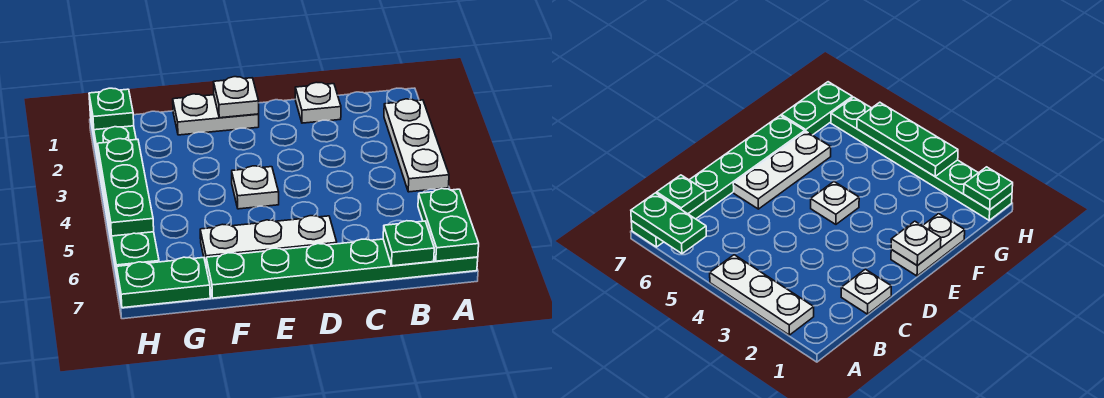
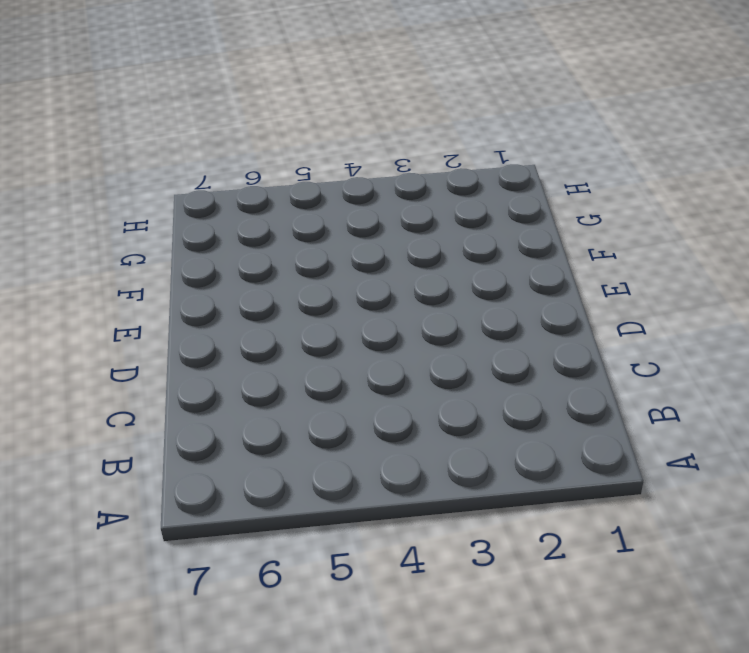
none -> white plate A2:A4 level 1
none -> green plate A7:F7 level 1
none -> white plate C1 level 1

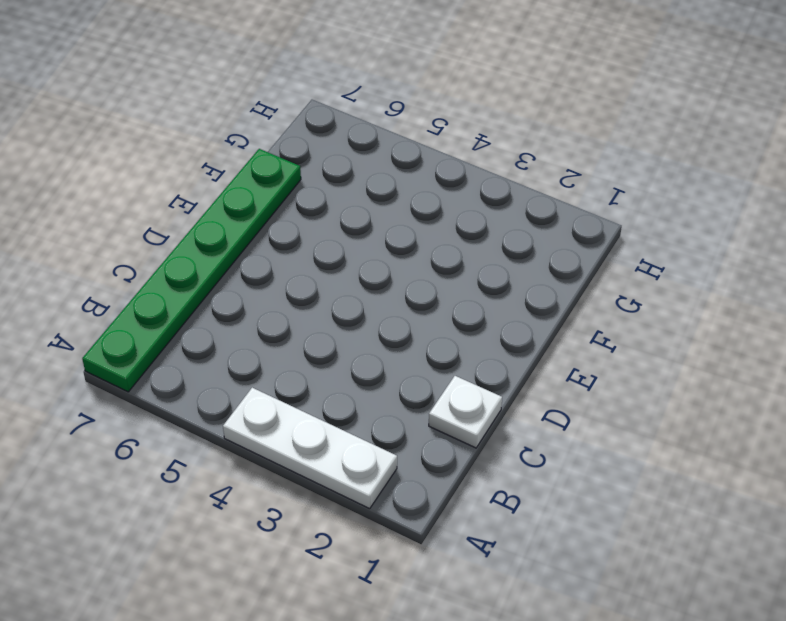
none -> white plate D6:F6 level 1
none -> white plate E1:F1 level 1
none -> white plate E4 level 1

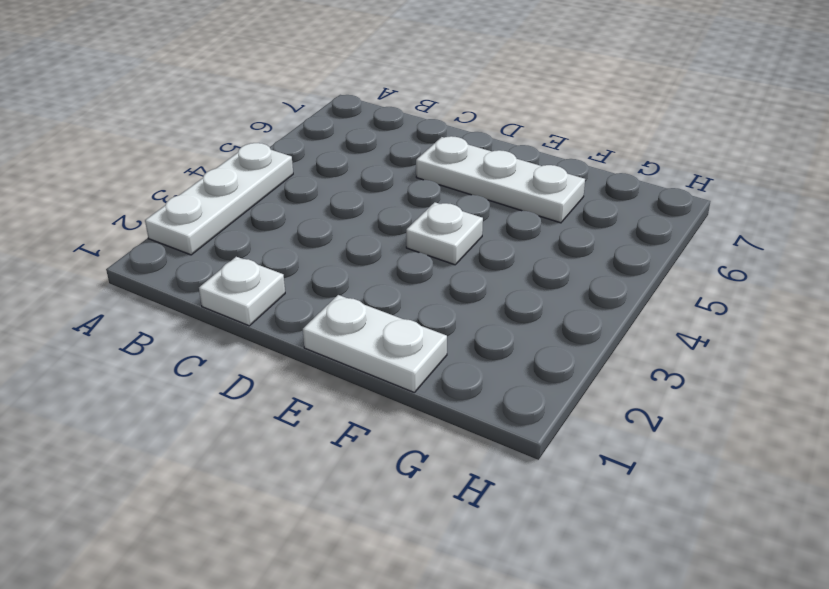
none -> green plate A7:F7 level 1
none -> green plate G7:H7 level 1
none -> green plate H1:H6 level 1

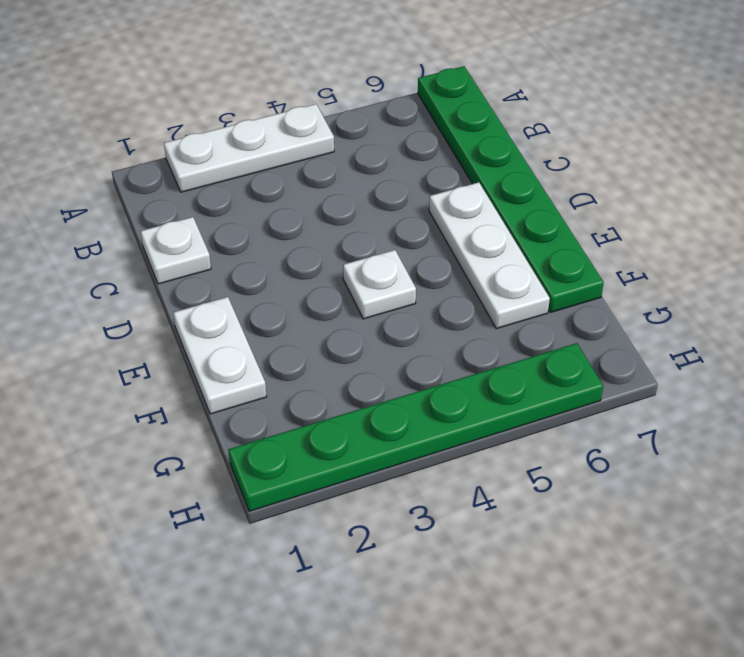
none -> green plate G7:H7 level 1
none -> green plate A6:A7 level 2
none -> green plate B7 level 2

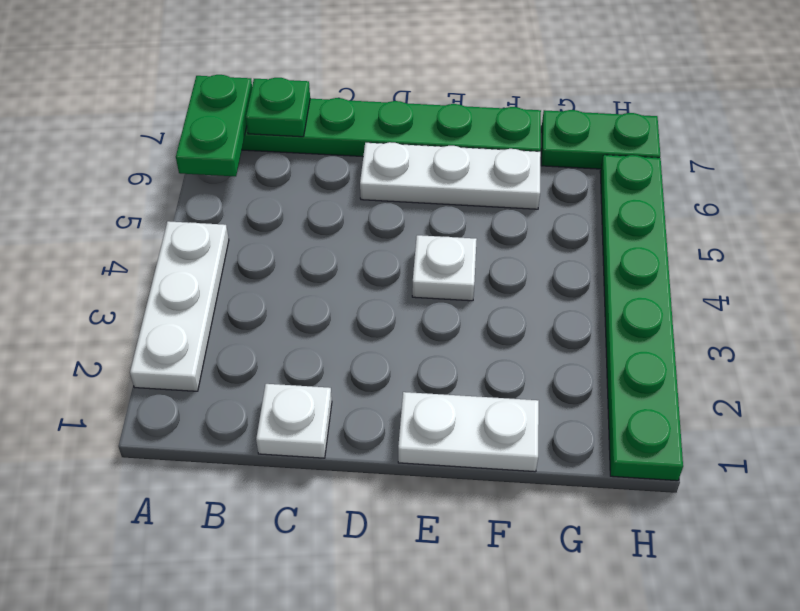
none -> white plate E1 level 2
none -> green plate H1 level 2
none -> green plate H3:H5 level 2

